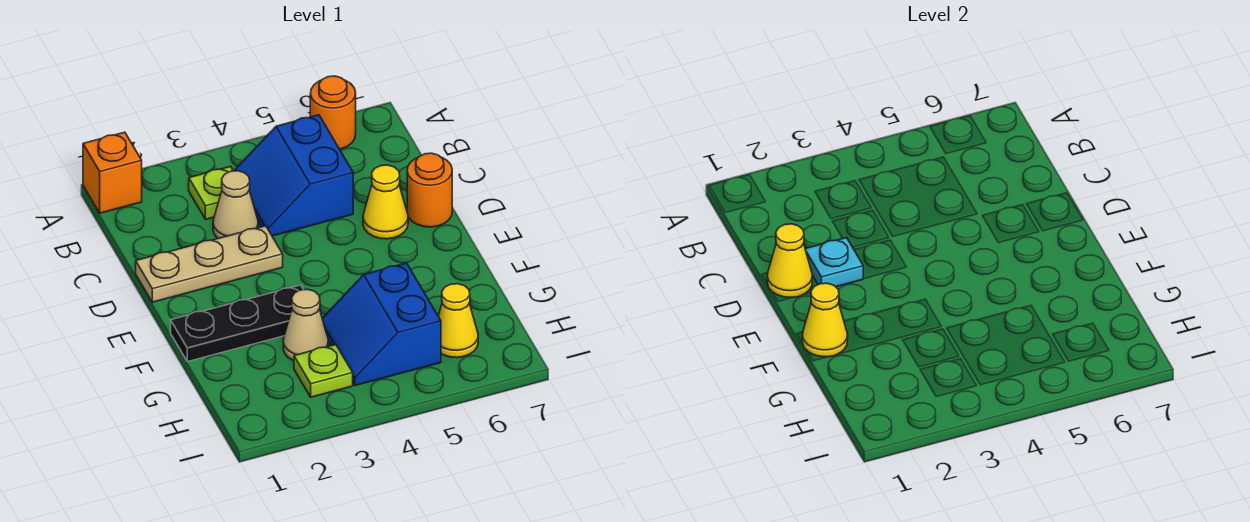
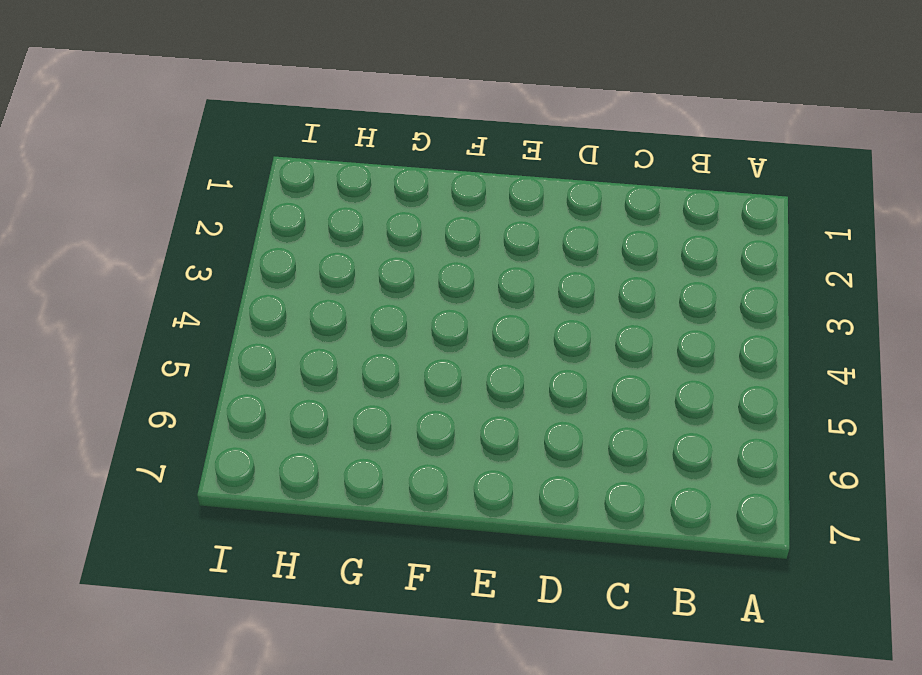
none -> orange brick A1 level 1
none -> orange round brick A6 level 1
none -> lime plate B3 level 1

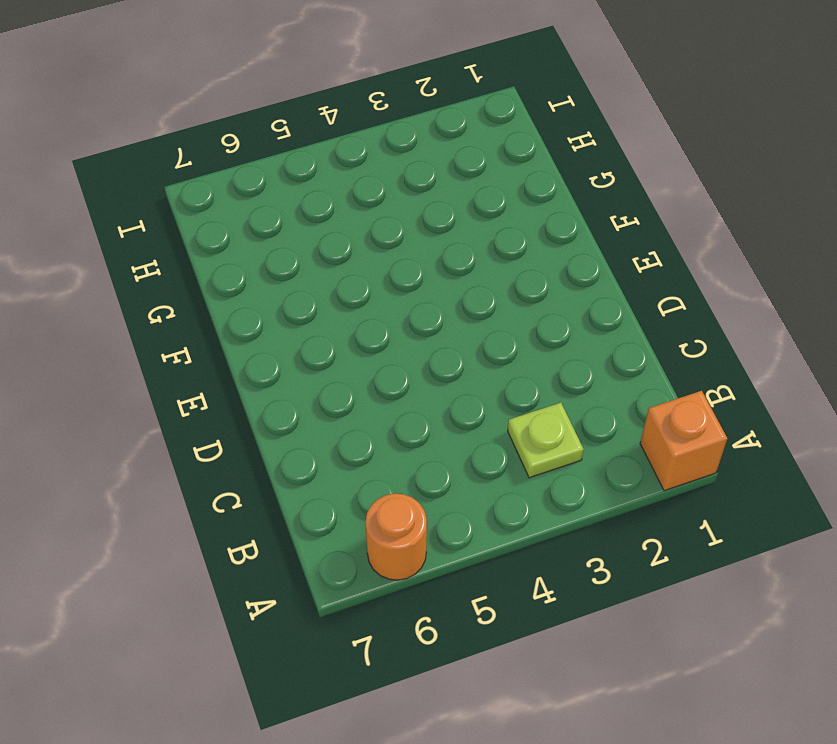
none -> blue slope B4:C5 level 1 top 5
none -> tan cone C3 level 1
none -> tan plate D1:D3 level 1

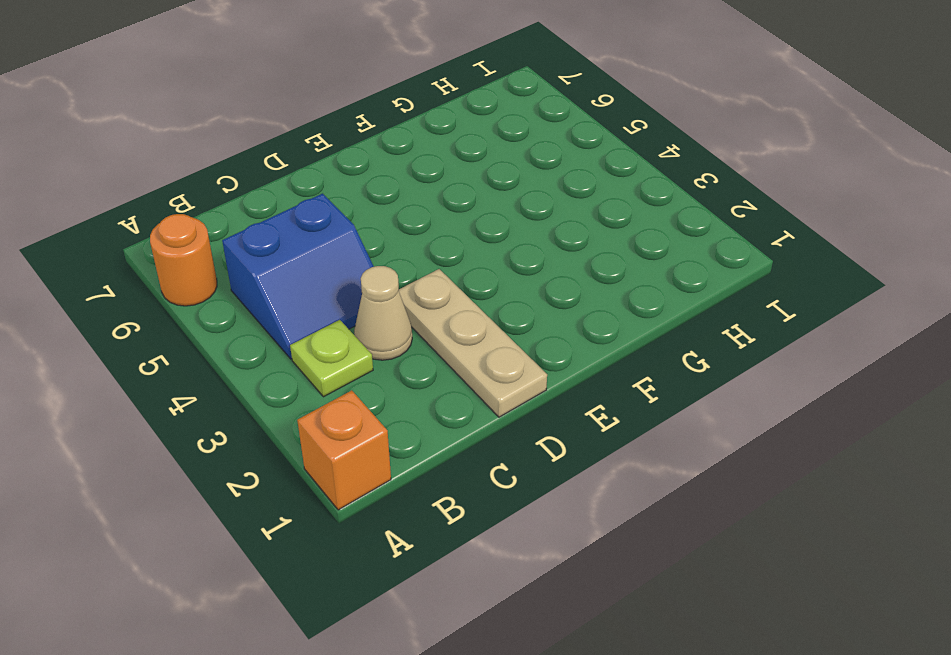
none -> yellow cone D6 level 1
none -> orange round brick D7 level 1
none -> black plate F1:F3 level 1

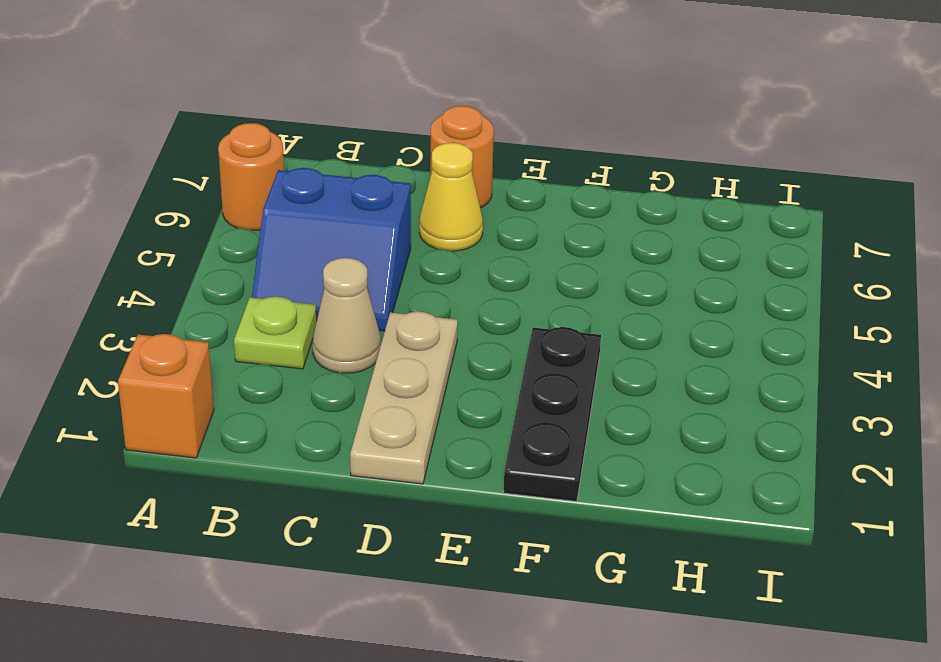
none -> tan cone G3 level 1
none -> blue slope G4:H5 level 1 top 5
none -> lime plate H3 level 1

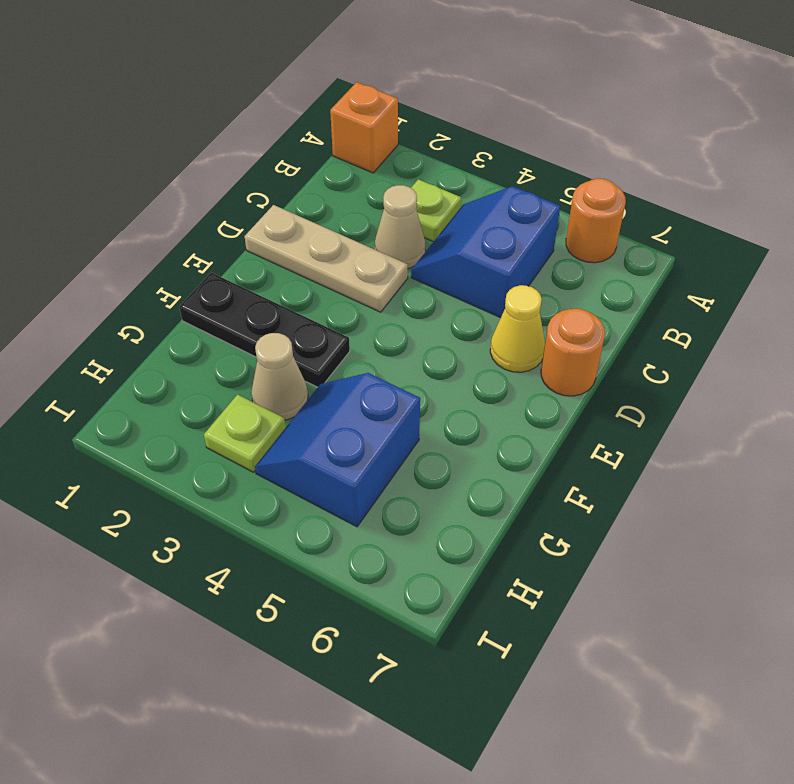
none -> yellow cone H6 level 1
none -> yellow cone D1 level 2
none -> cyan plate D2 level 2

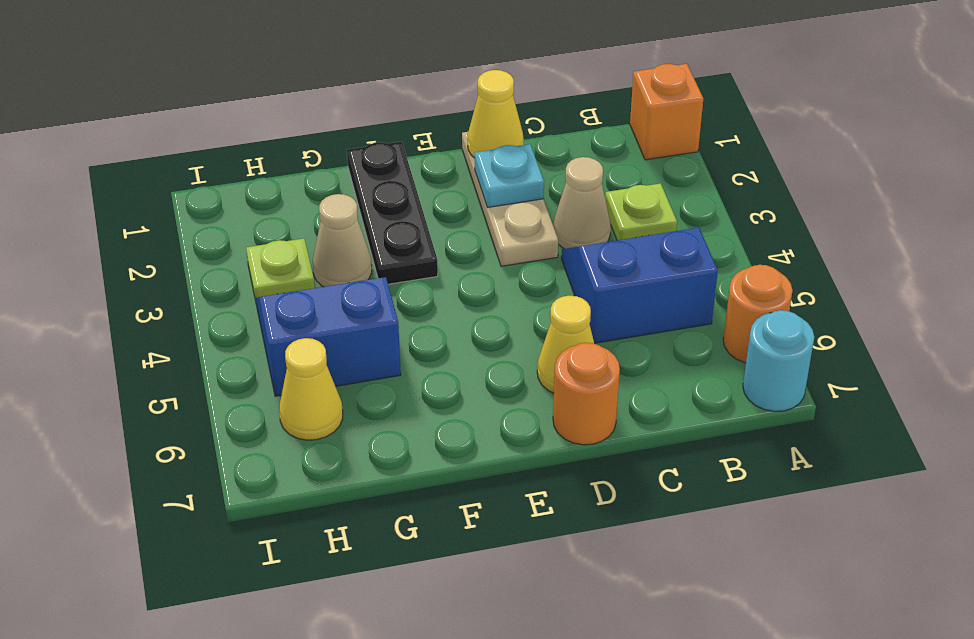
cyan round brick A7 level 1 -> none
none -> yellow cone F1 level 2

